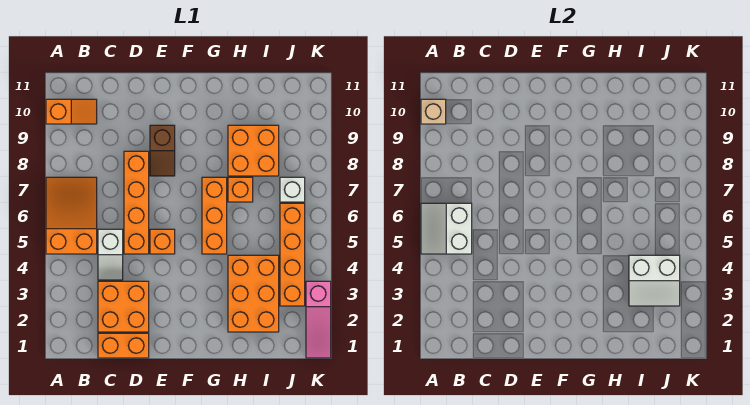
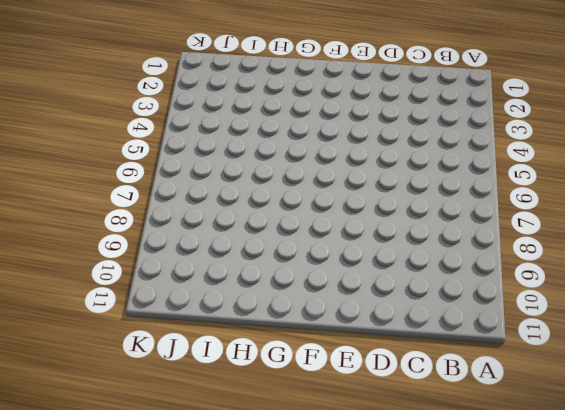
none -> orange slope A5:B7 level 1 top 5
none -> orange slope A10:B10 level 1 top A
none -> orange brick C1:D1 level 1

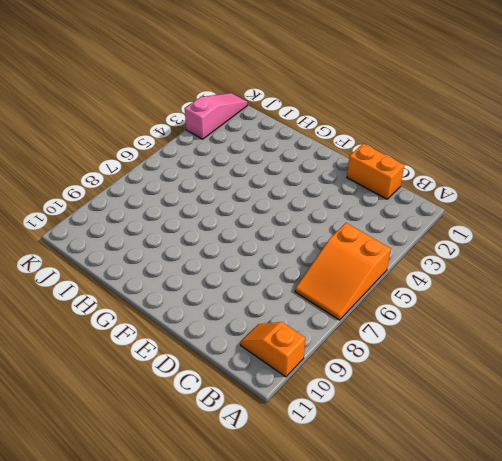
none -> orange brick C2:D3 level 1
none -> white slope C4:C5 level 1 top 5
none -> orange brick D5:D8 level 1

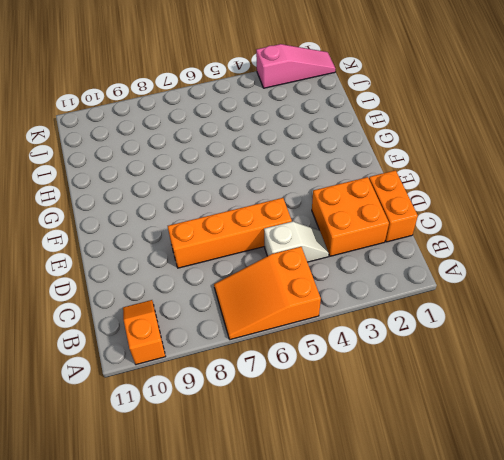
none -> orange brick E5 level 1
none -> brown slope E8:E9 level 1 top 9
none -> orange brick G5:G7 level 1

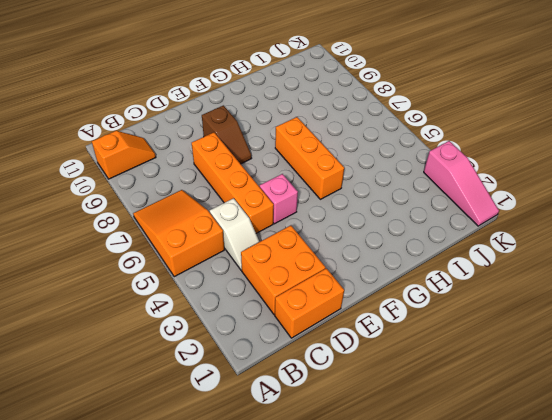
pink brick E5 level 1 -> orange brick E5 level 1
none -> orange brick H2:I4 level 1
none -> orange brick H7 level 1
none -> orange brick H8:I9 level 1

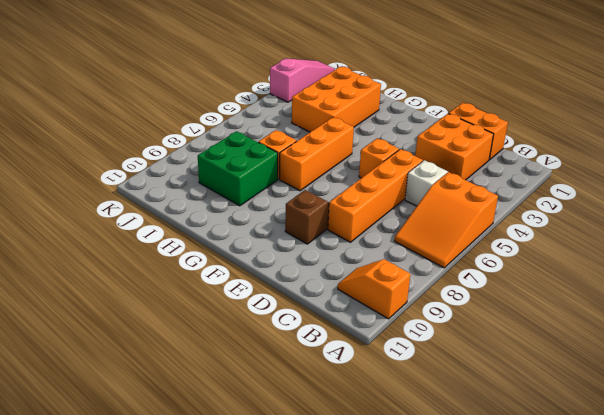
green brick H8:I9 level 1 -> orange brick H8:I9 level 1
none -> orange brick J3:J6 level 1
none -> white brick J7 level 1
none -> white slope A5:B6 level 2 top B

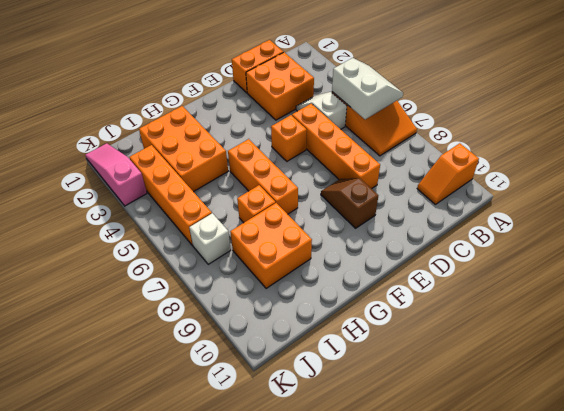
none -> tan brick A10 level 2
none -> white slope I3:J4 level 2 top 4

